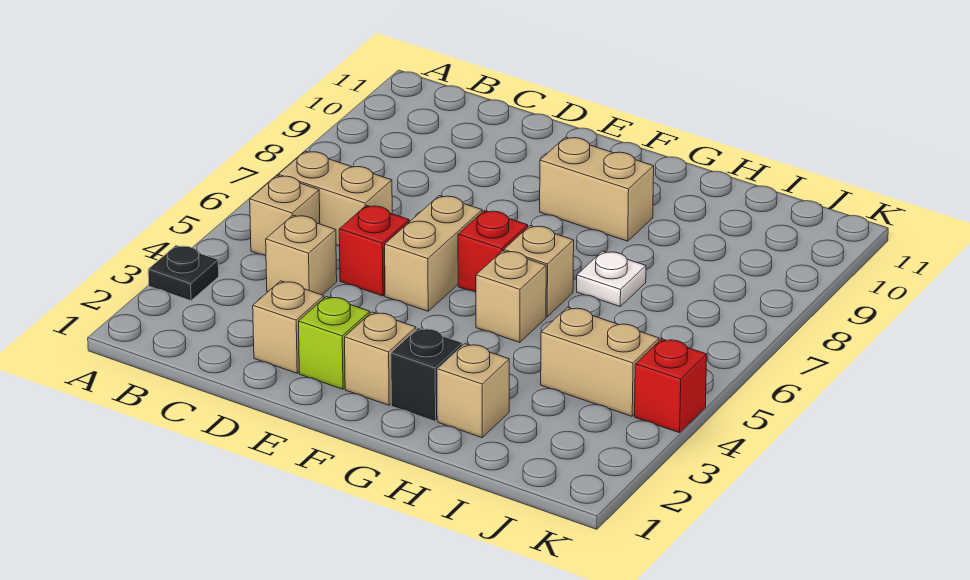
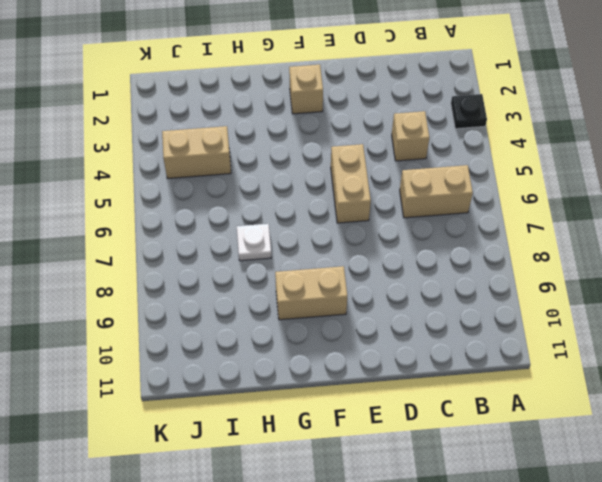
none -> tan brick B5 level 1
none -> tan brick D2 level 1
none -> red brick D5 level 1

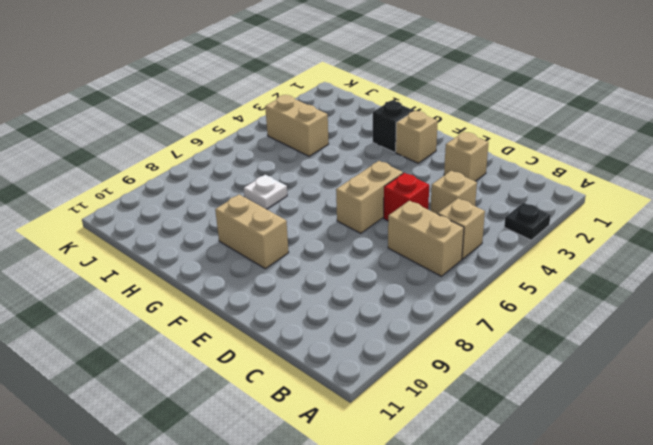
none -> lime brick E2 level 1
none -> red brick F6 level 1
none -> tan brick G5 level 1

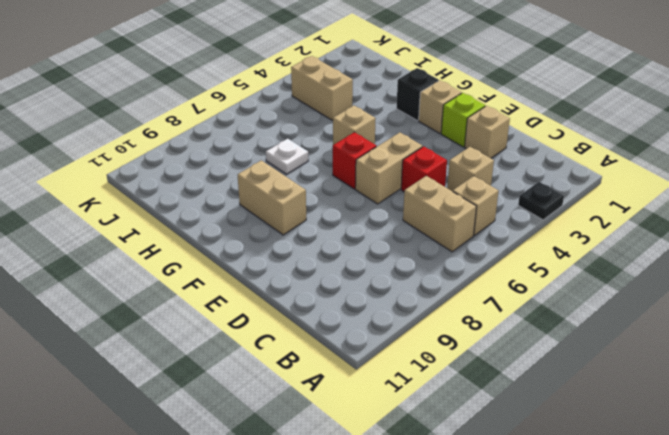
none -> tan brick G6 level 1
none -> tan brick H2 level 1
none -> red brick K4 level 1

